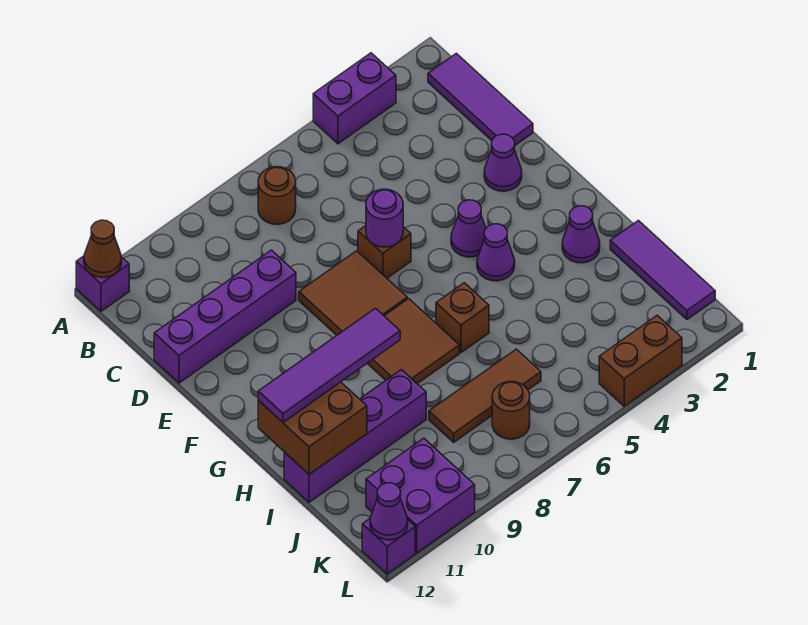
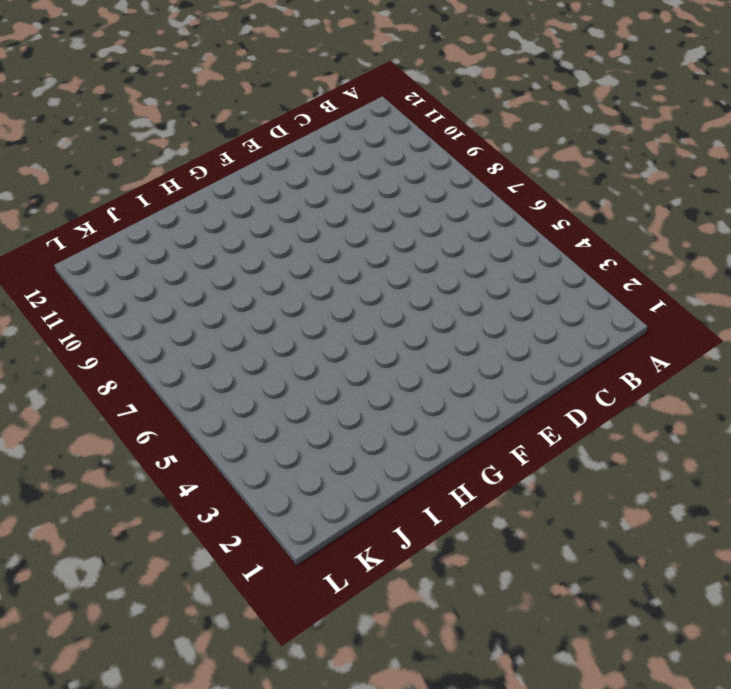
none -> purple brick A3:A4 level 1
none -> purple brick A12 level 1
none -> purple tile B1:D1 level 1

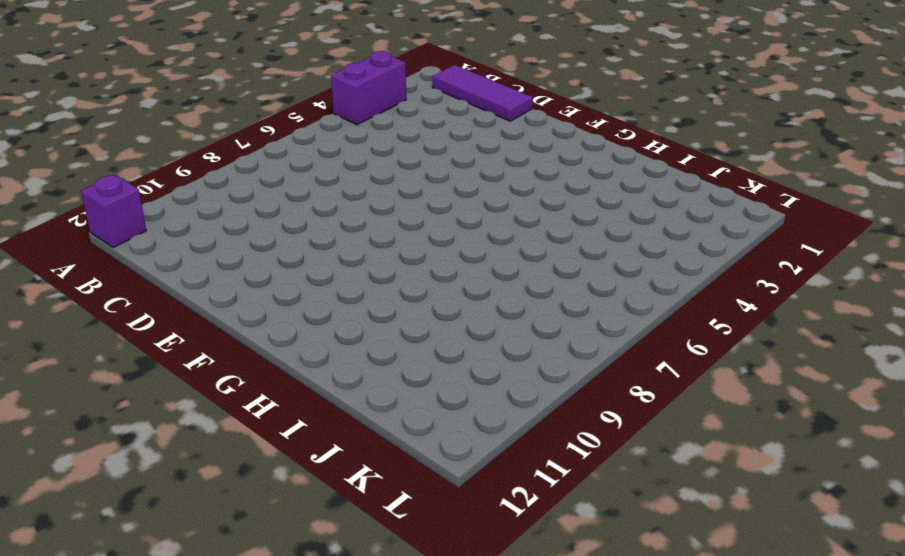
none -> brown round brick B7 level 1
none -> purple brick D9:D12 level 1
none -> purple cone E2 level 1

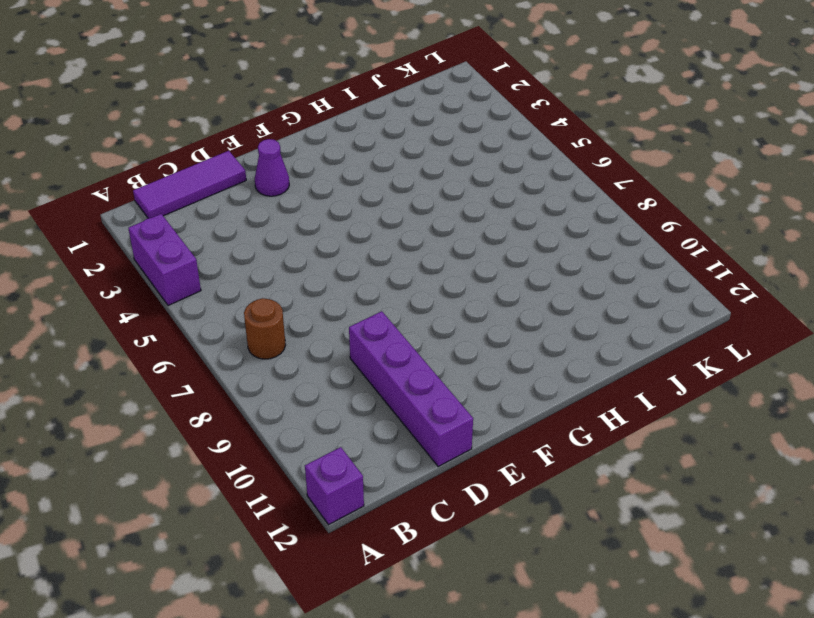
none -> brown brick E6 level 1
none -> brown tile E7:F8 level 1
none -> purple cone F4 level 1

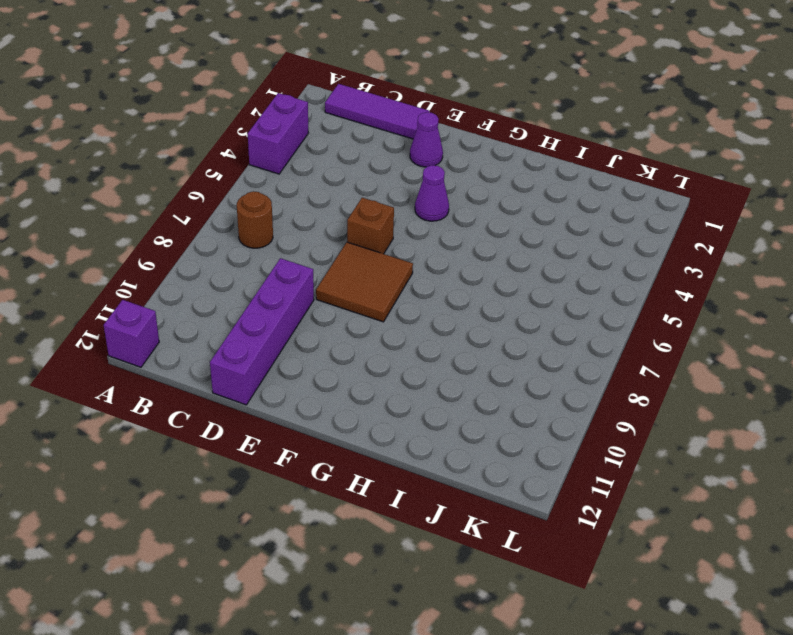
none -> purple cone G4 level 1
none -> brown tile G7:H8 level 1
none -> purple cone H2 level 1

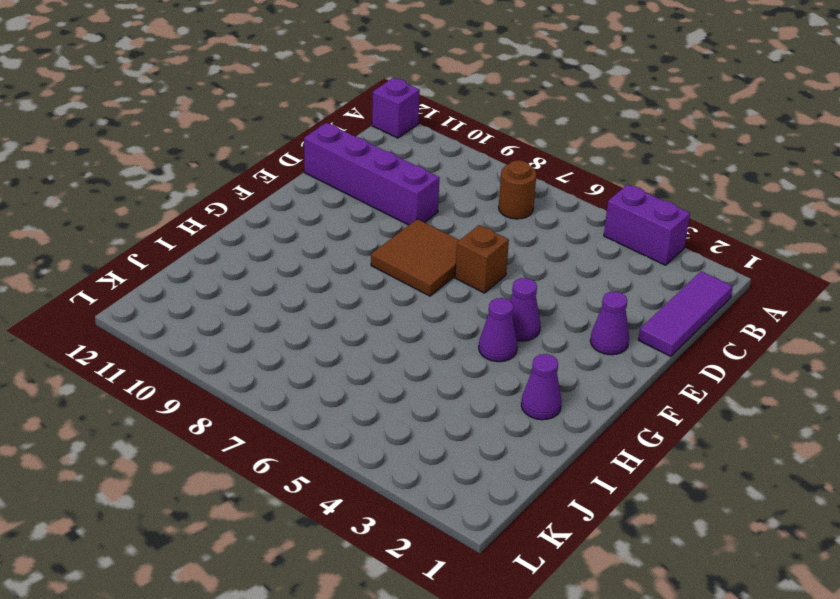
none -> brown tile G7:H8 level 1
none -> brown brick H6 level 1
none -> purple tile I1:K1 level 1

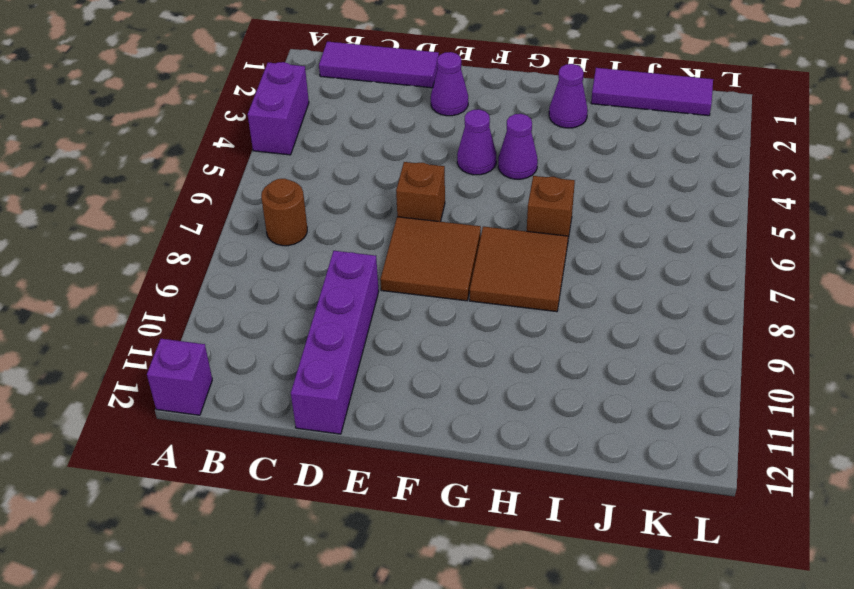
none -> purple brick I9:I12 level 1
none -> brown tile J6:J8 level 1
none -> brown round brick K7 level 1

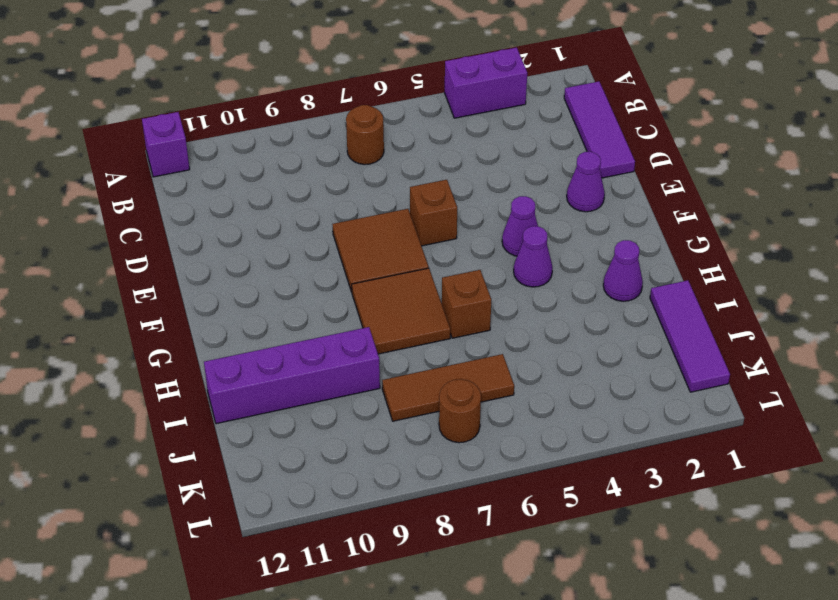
none -> purple brick D9:D12 level 1
none -> purple brick K10:L11 level 1
none -> brown brick L3:L4 level 1

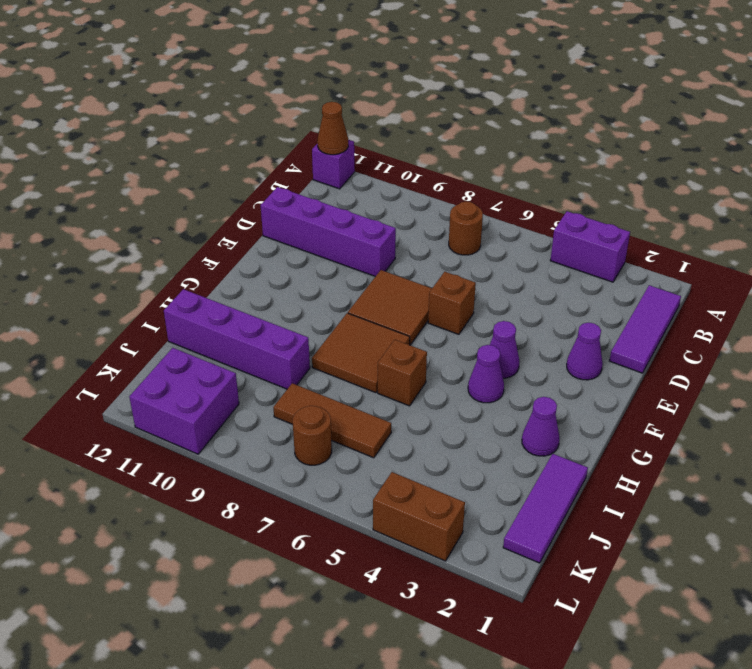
none -> purple brick L12 level 1
none -> purple round brick E6 level 2
none -> brown brick H11:I12 level 2

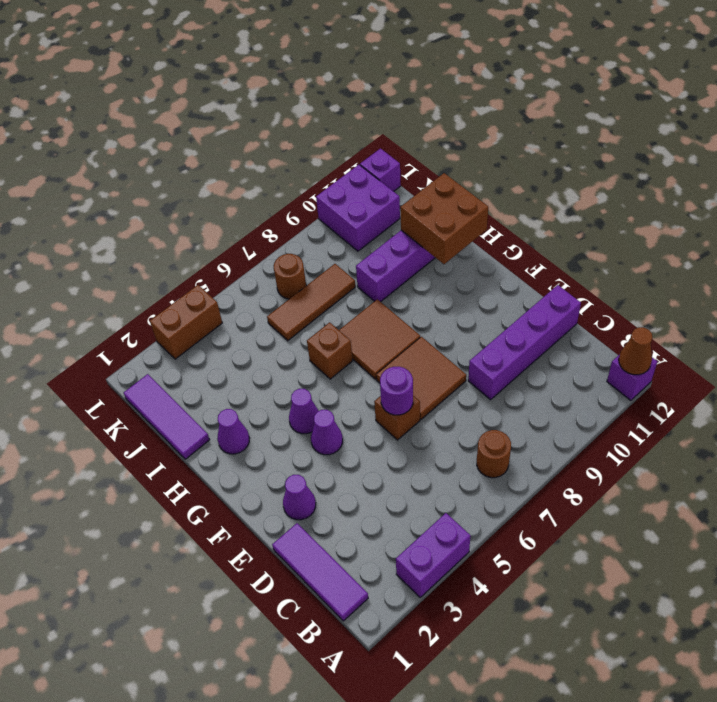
none -> purple cone L12 level 2
none -> purple tile H9:H12 level 3

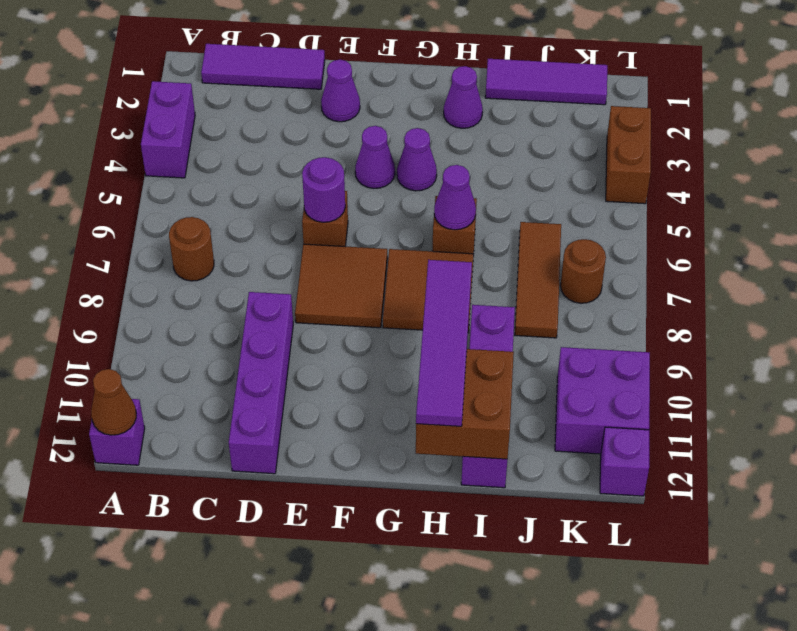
purple cone H6 level 2 -> purple cone L12 level 2

